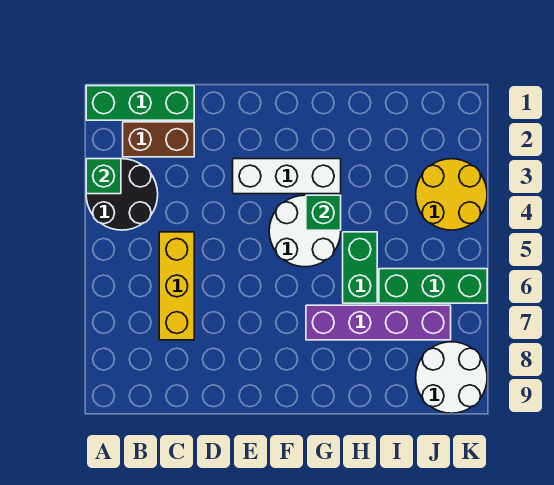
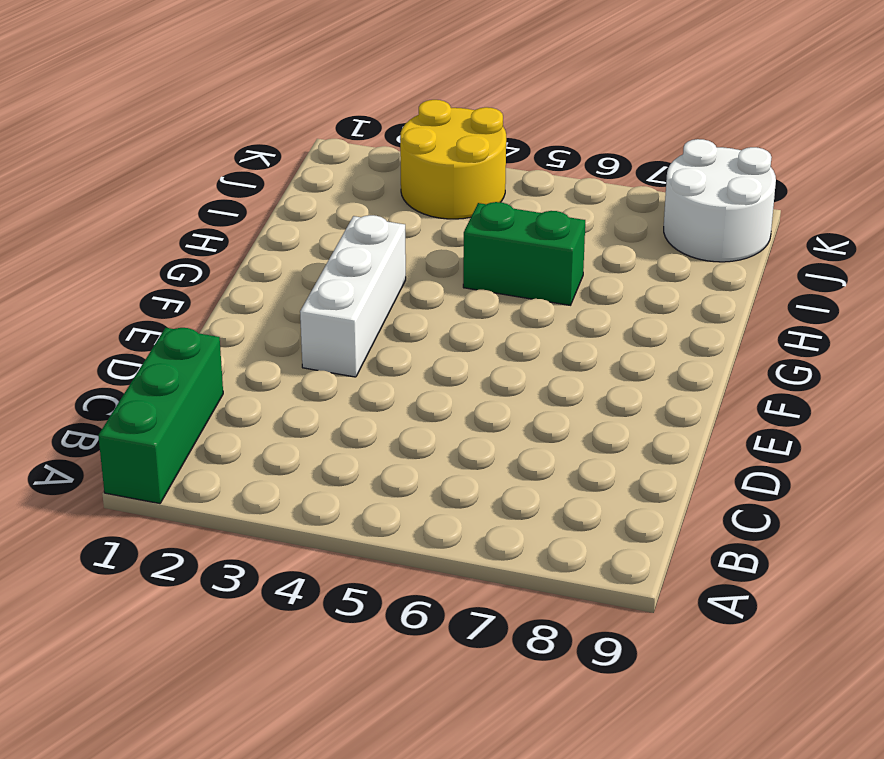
none -> black round brick A3:B4 level 1
none -> brown brick B2:C2 level 1
none -> yellow brick C5:C7 level 1

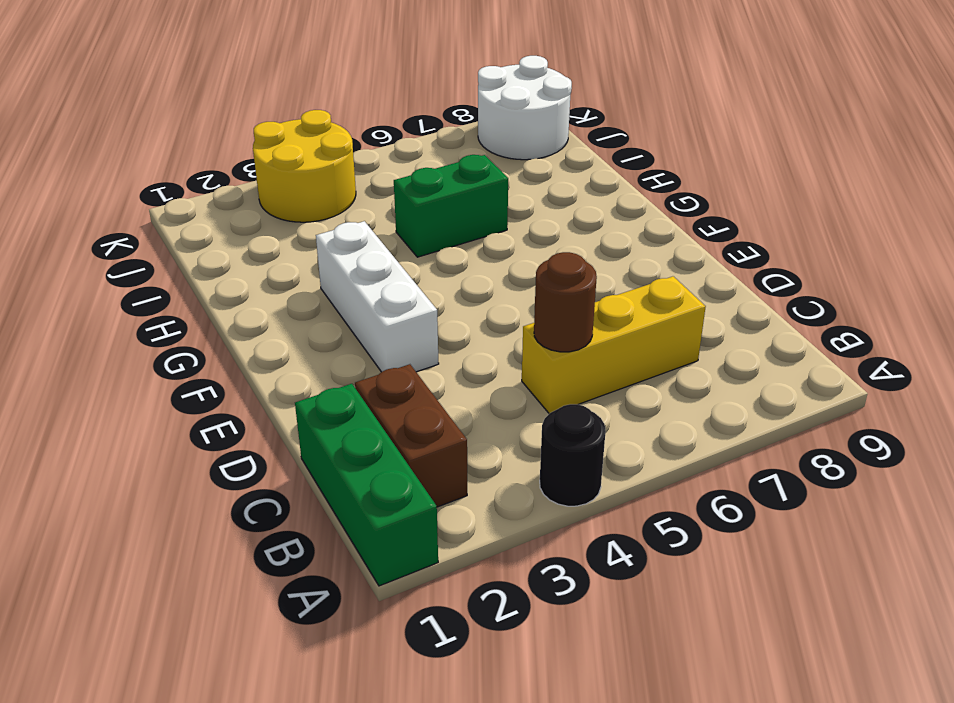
black round brick A4 level 1 -> black round brick A3:B4 level 1
brown round brick C5 level 2 -> none
none -> white round brick F4:G5 level 1
none -> purple brick G7:J7 level 1
none -> green brick I6:K6 level 1

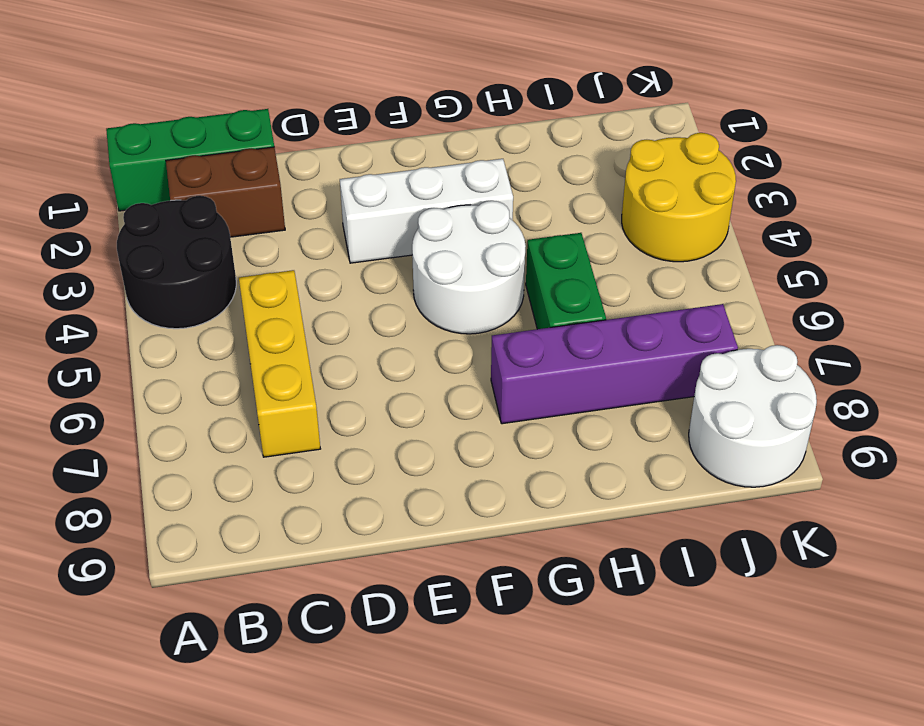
none -> green brick I6:K6 level 1
none -> green brick A3 level 2
none -> green brick G4 level 2

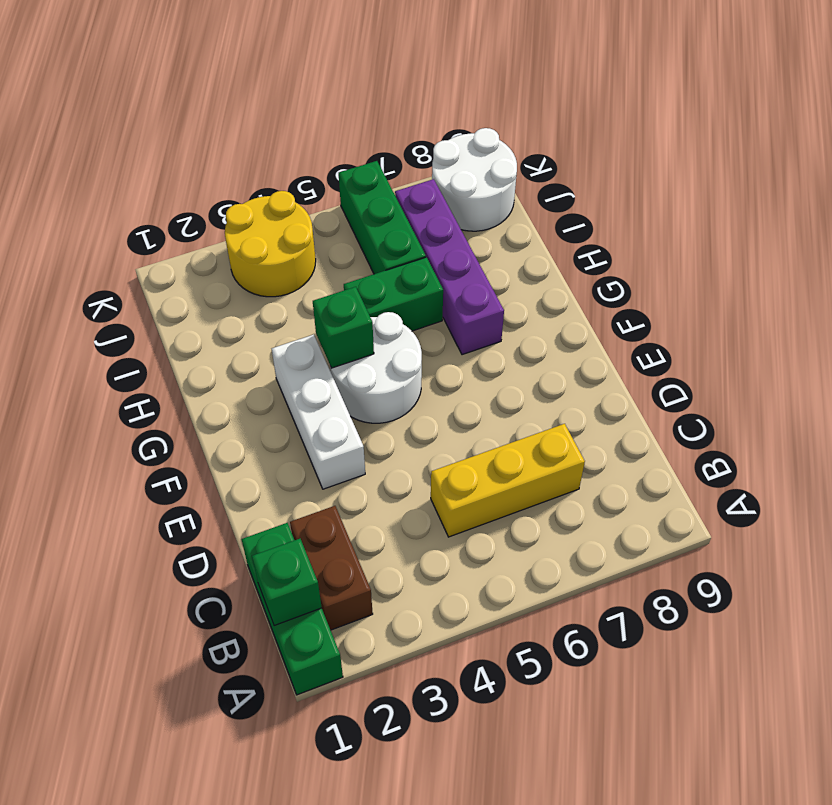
green brick B1 level 2 -> green brick A3 level 2
none -> black round brick A3:B4 level 1

